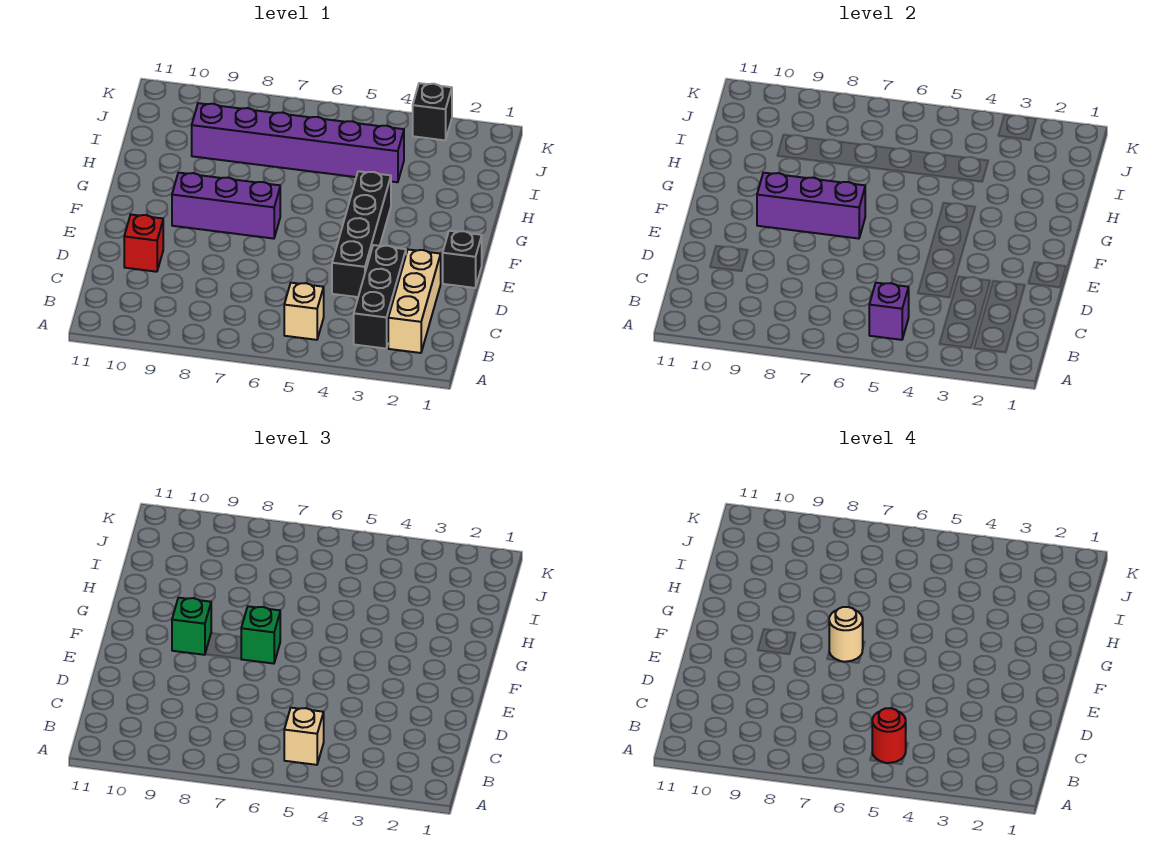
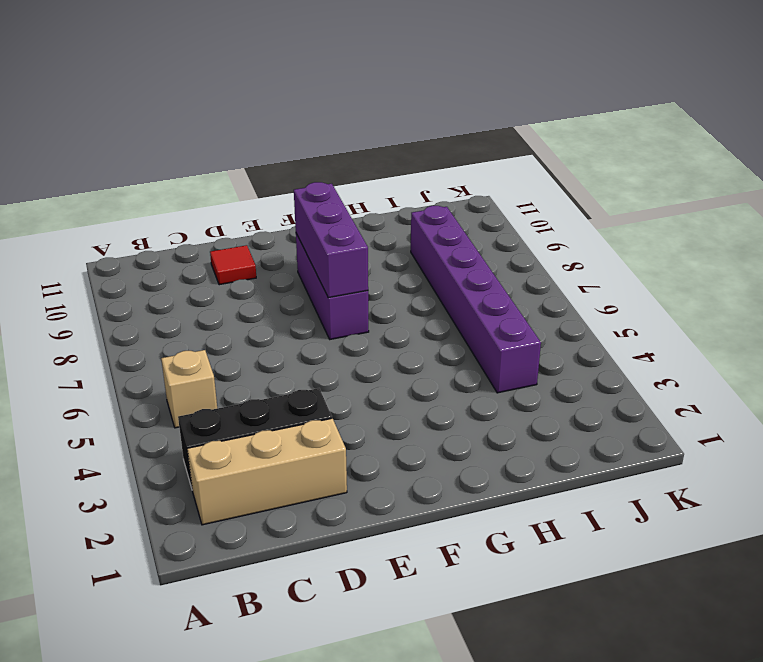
red tile D10 level 1 -> red brick D10 level 1
none -> black brick D4:G4 level 1
none -> black brick E1 level 1
none -> black brick K3 level 1

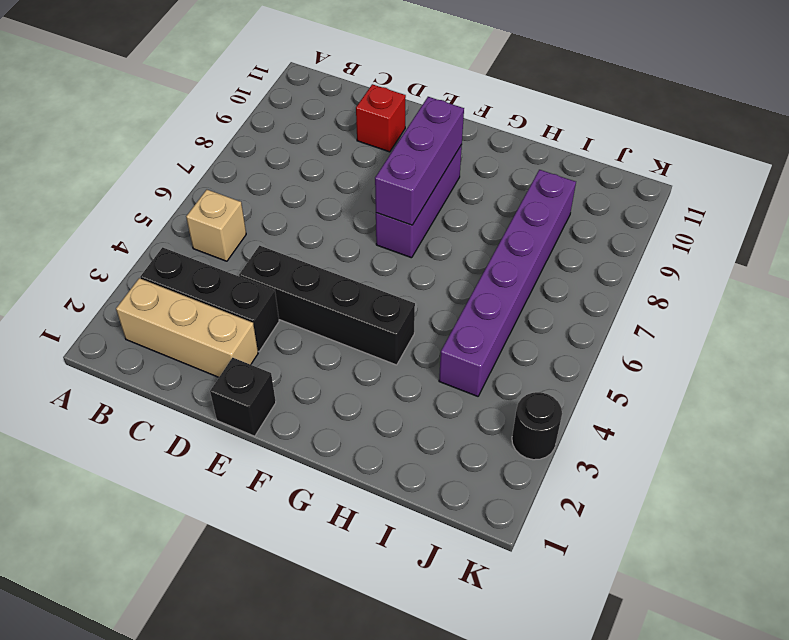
black round brick K3 level 1 -> black brick K3 level 1
none -> purple brick B5 level 2
none -> tan brick B5 level 3
none -> green brick F7 level 3

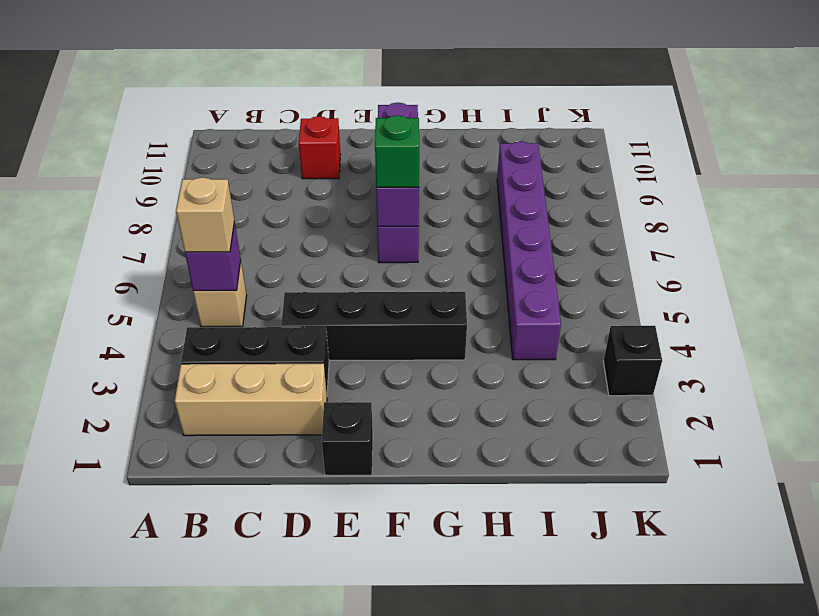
none -> green brick F9 level 3
none -> red round brick B5 level 4
none -> tan round brick F7 level 4

